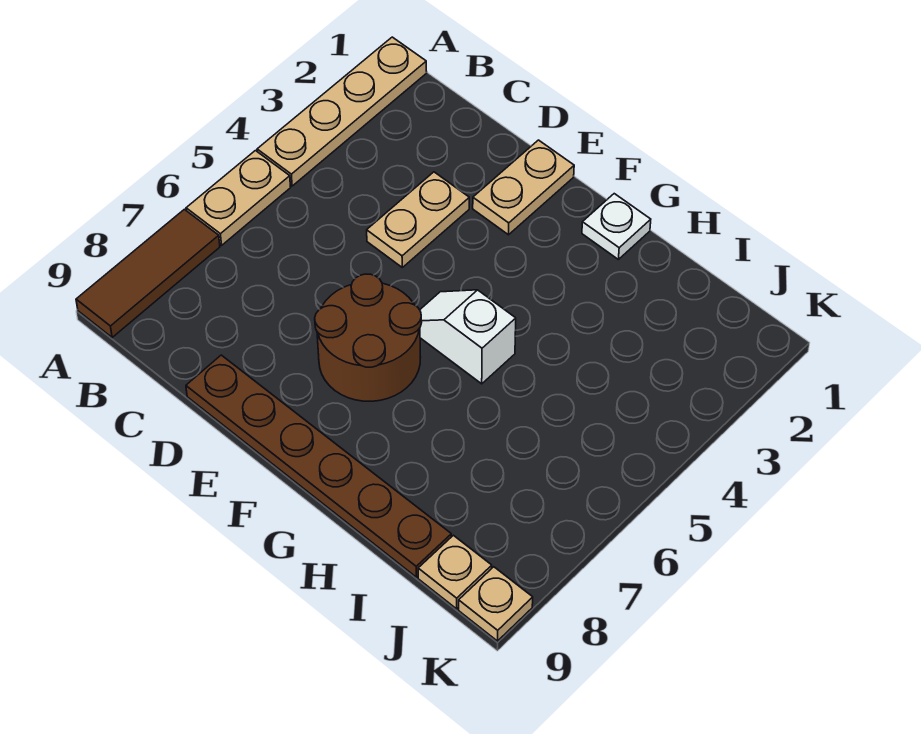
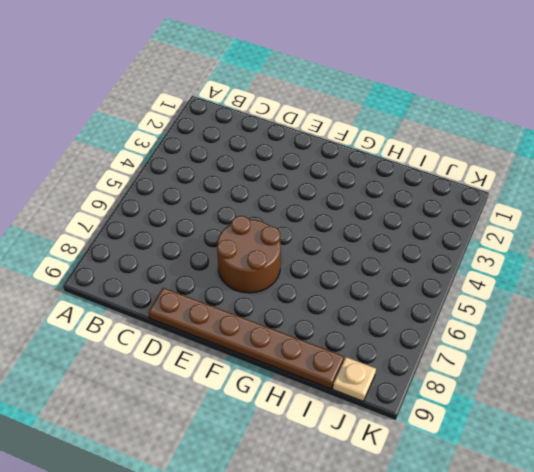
none -> tan plate A1:A4 level 1
none -> tan plate A5:A6 level 1

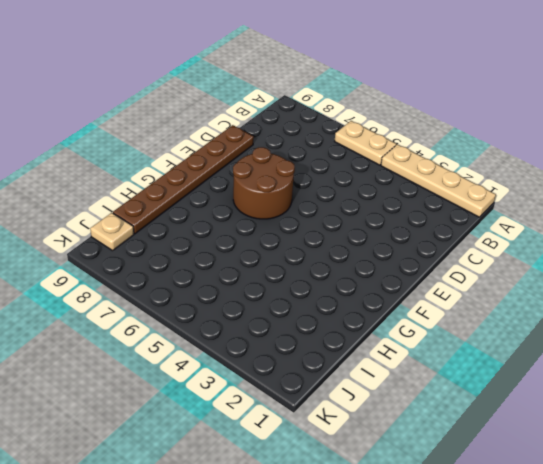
none -> brown tile A7:A9 level 1
none -> tan plate D3:D4 level 1

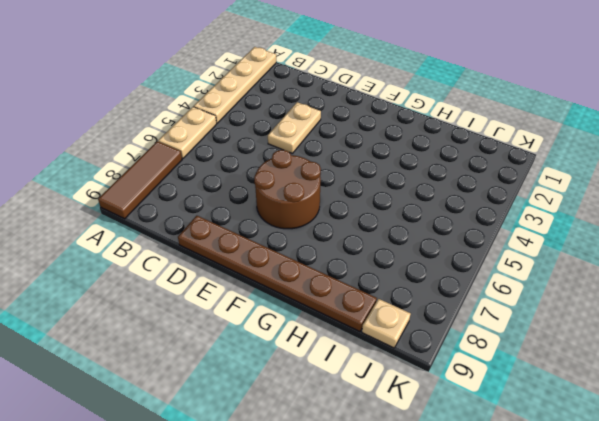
none -> tan plate E1:E2 level 1
none -> white slope F5:G5 level 1 top G

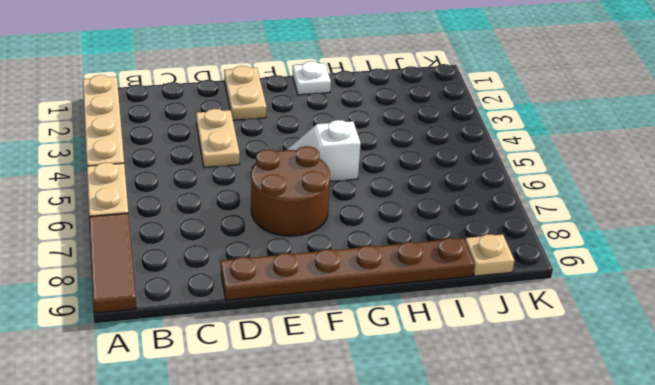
none -> tan plate K9 level 1

